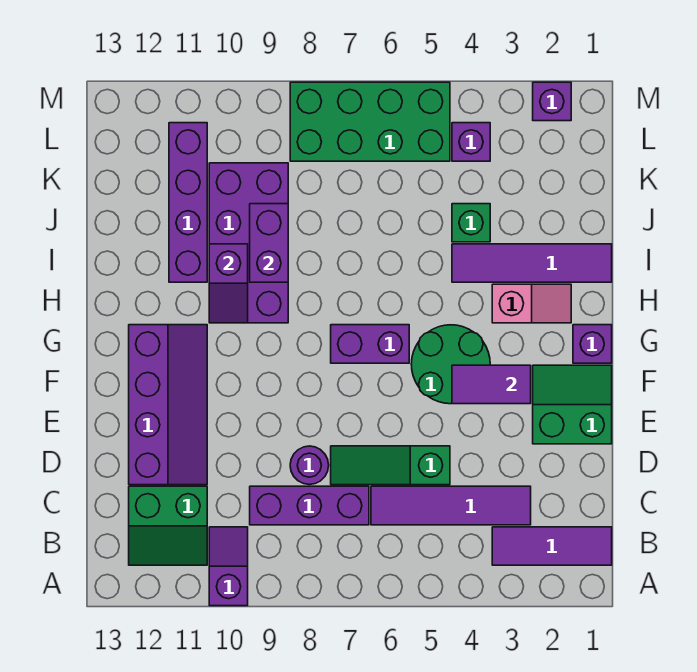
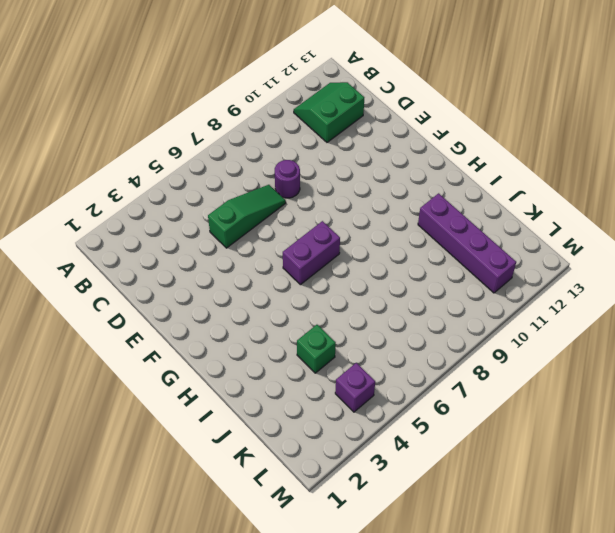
none -> purple slope A10:B10 level 1 top A
none -> purple tile B1:B3 level 1
none -> purple tile C3:C6 level 1

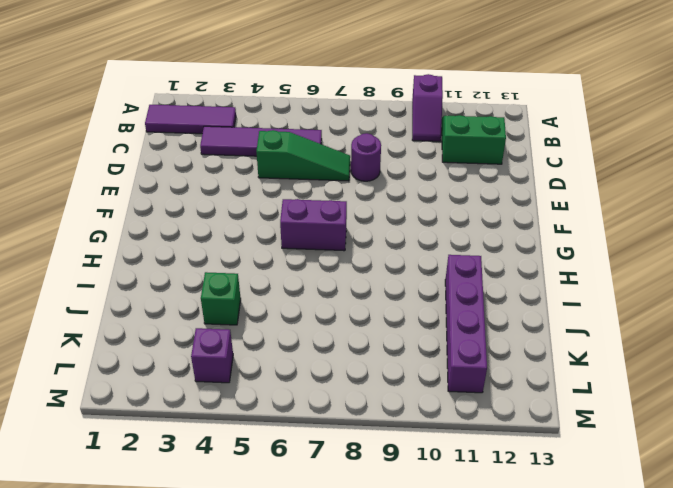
none -> purple brick C7:C9 level 1
none -> purple slope D11:G12 level 1 top 12
none -> green slope E1:F2 level 1 top E

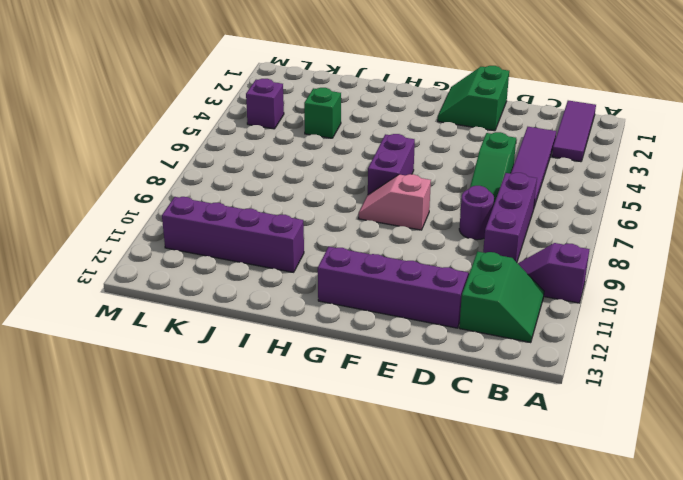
pink slope F8:G8 level 1 top F -> pink slope H2:H3 level 1 top 3
none -> green round brick F4:G5 level 1
none -> purple brick G1 level 1
none -> purple brick H9:K10 level 1

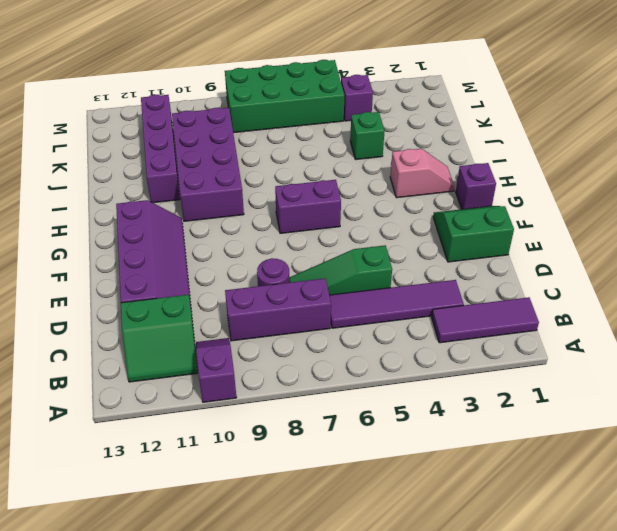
none -> green round brick F4:G5 level 1
none -> purple tile I1:I4 level 1
none -> purple brick M2 level 1

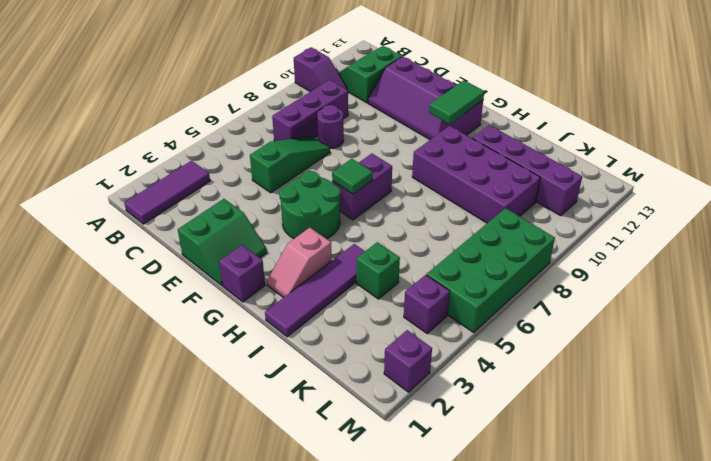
green tile G6 level 2 -> none
green tile G11:G12 level 2 -> none
none -> purple tile C3:C6 level 1
none -> purple tile F3:F4 level 2
none -> purple slope H10:I10 level 2 top I

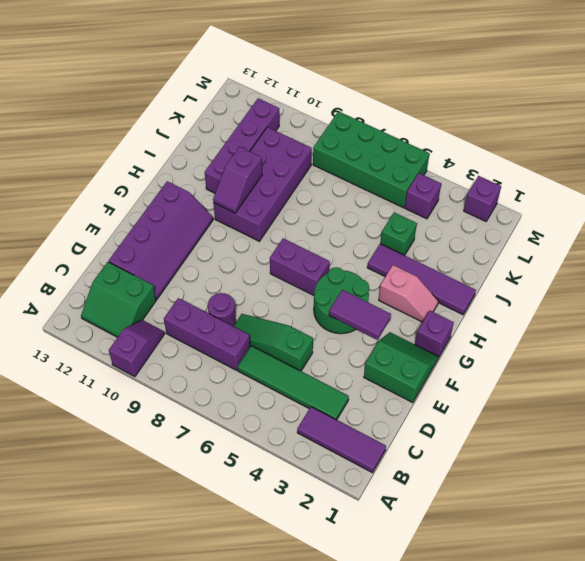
green tile C3:C6 level 1 -> purple tile C3:C6 level 1
none -> purple brick I9:J9 level 2

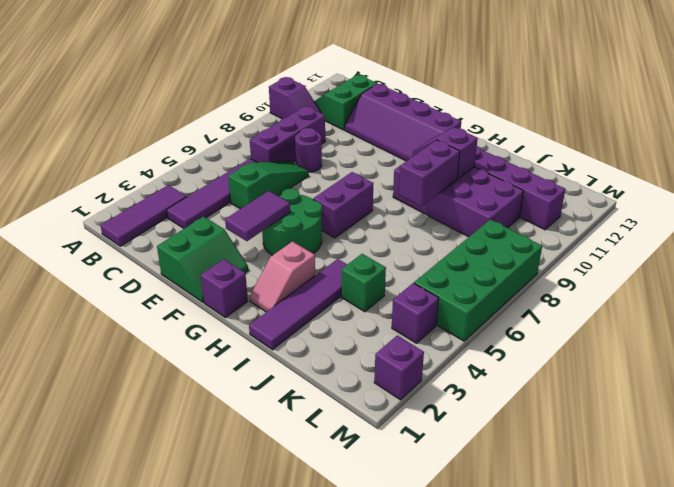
purple brick I8:I9 level 2 -> purple brick I9:J9 level 2

